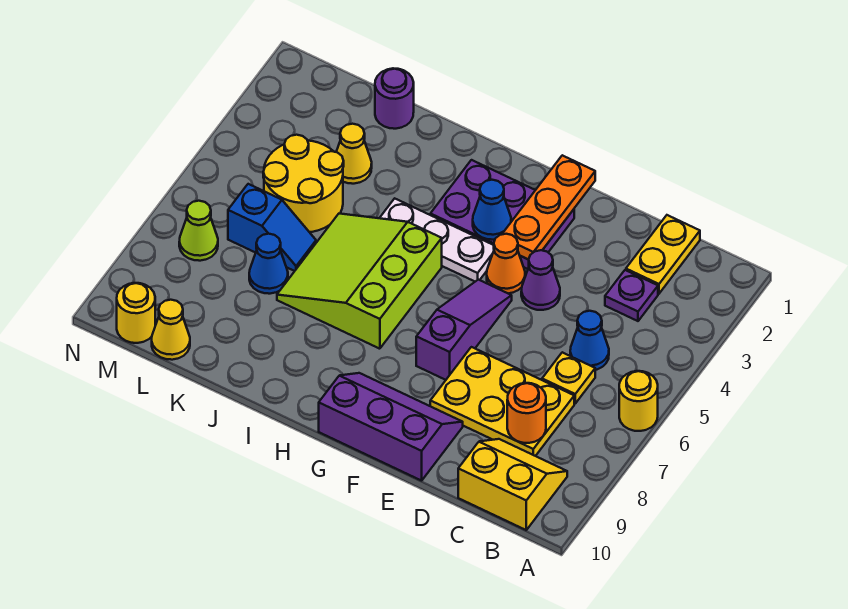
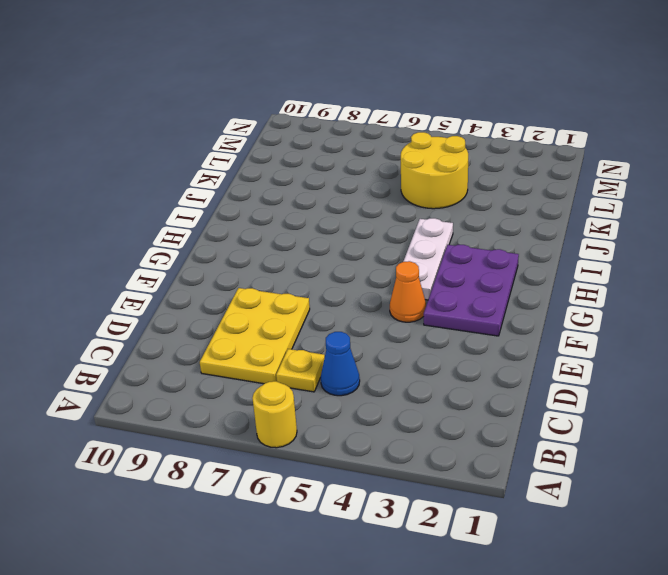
none -> yellow slope B9:C10 level 1 top 10
none -> yellow plate C1:C2 level 1
none -> purple plate C3 level 1

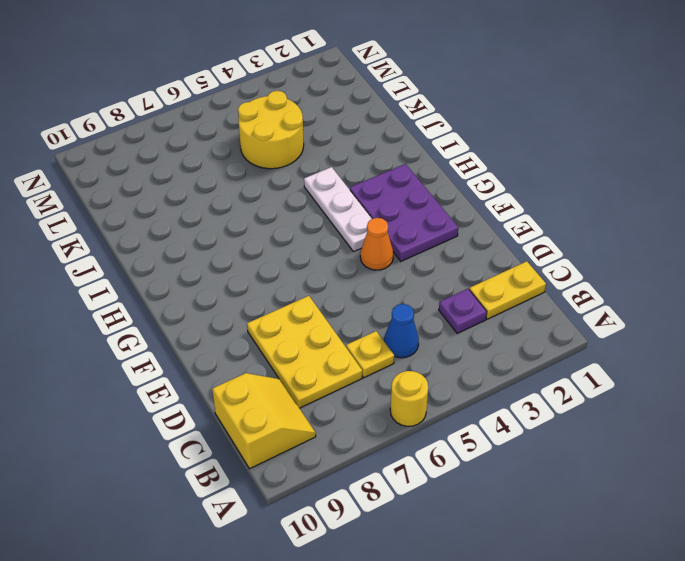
none -> purple cone E4 level 1
none -> purple slope E9:G10 level 1 top 10
none -> purple slope F5:F7 level 1 top 7

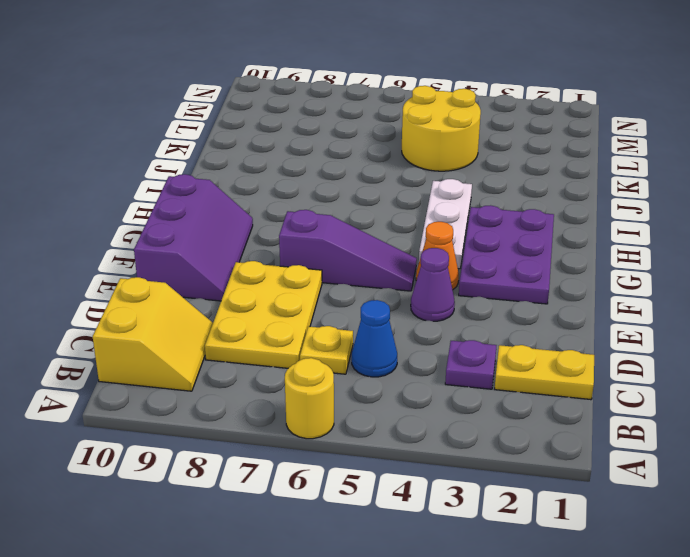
none -> lime slope H5:J7 level 1 top H
none -> purple round brick K1 level 1
none -> yellow cone K3 level 1

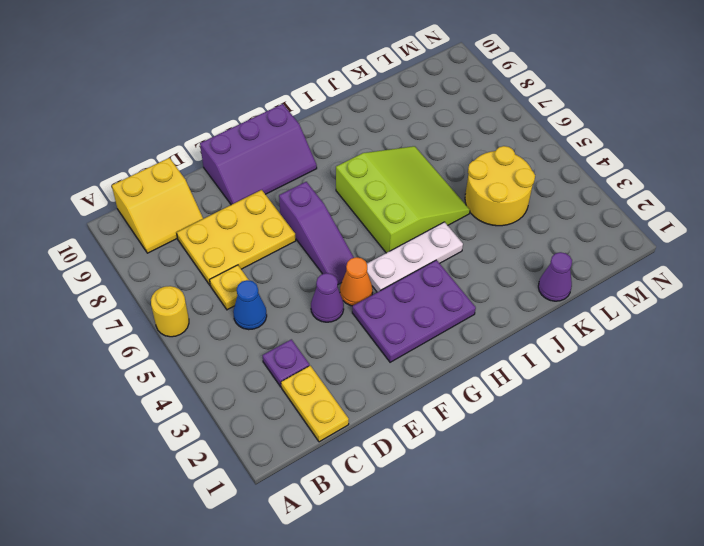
purple cone K1 level 1 -> purple round brick K1 level 1
none -> yellow cone K3 level 1
none -> blue slope K6:L6 level 1 top L
none -> blue cone K7 level 1

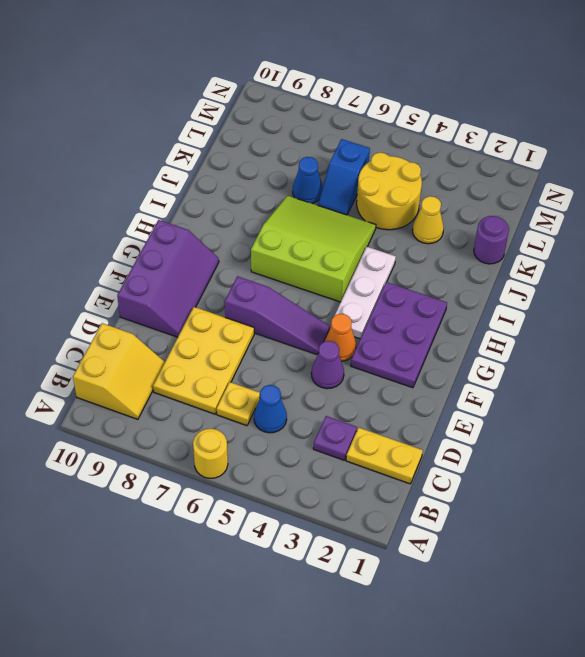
none -> yellow cone L10 level 1
none -> lime cone M7 level 1
none -> yellow round brick M10 level 1

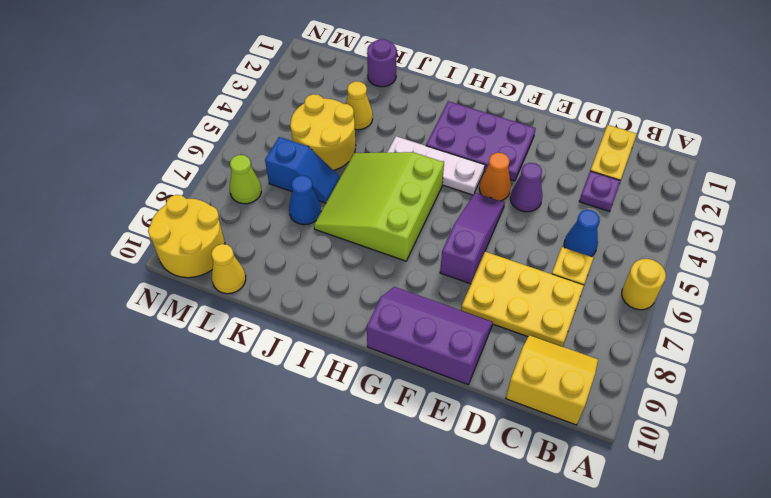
yellow round brick M9:N10 level 1 -> yellow round brick M10 level 1
none -> orange round brick C8 level 2
none -> orange plate F1:F3 level 2
none -> blue cone G3 level 2

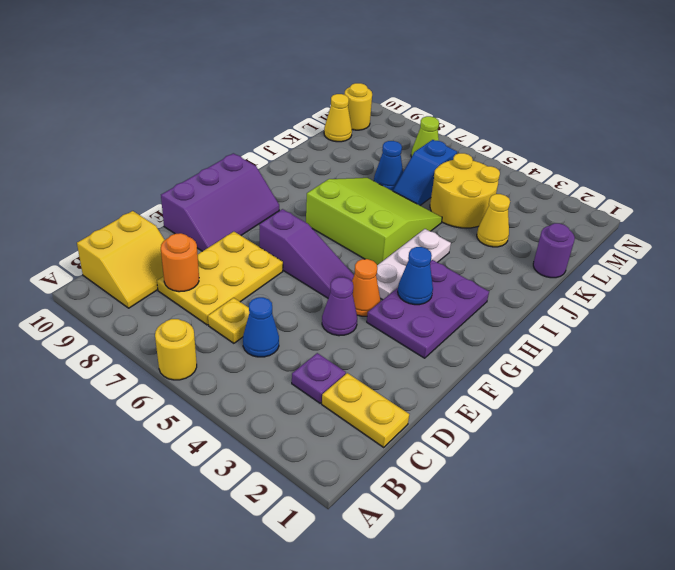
none -> orange plate F1:F3 level 2

